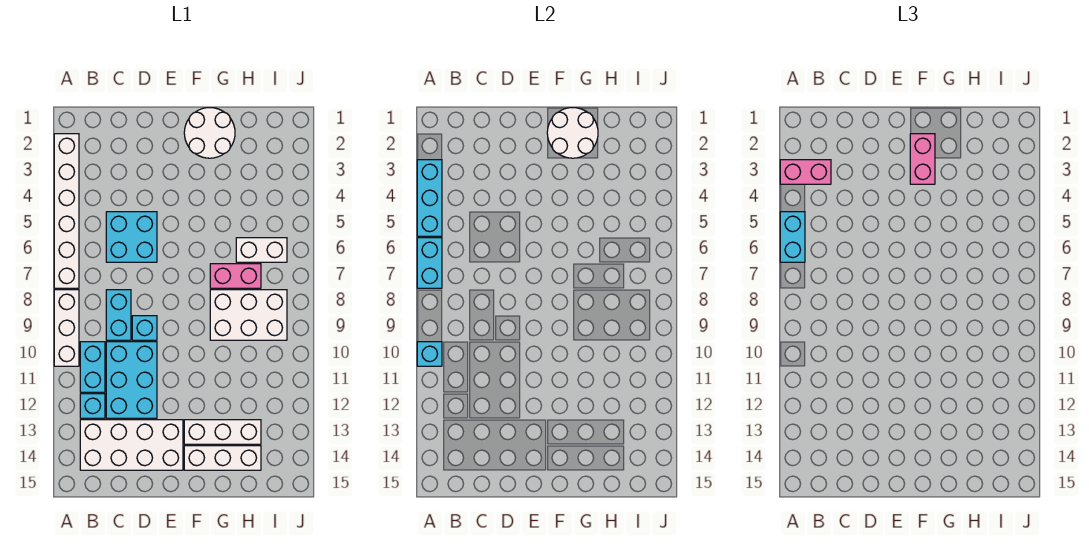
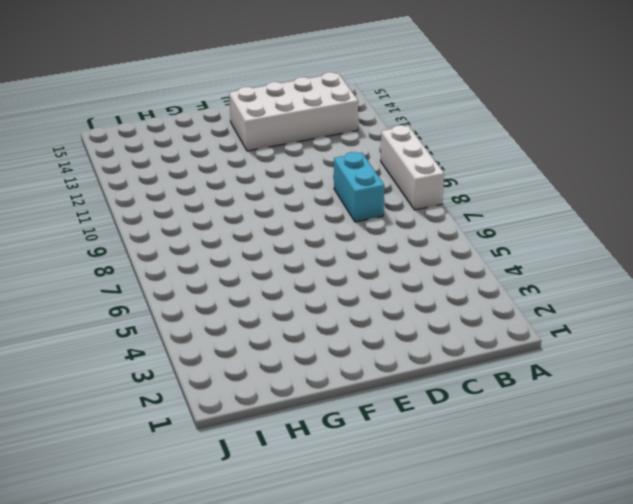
none -> white brick A2:A7 level 1
none -> cyan brick B10:B11 level 1
none -> cyan brick B12 level 1

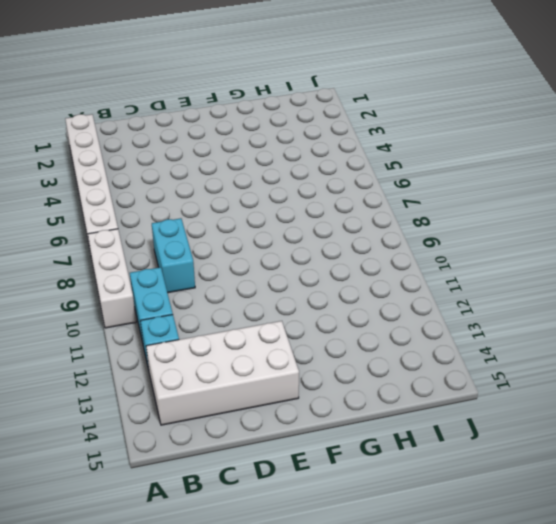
none -> cyan brick C5:D6 level 1
none -> cyan brick C10:D12 level 1
none -> cyan brick D9 level 1

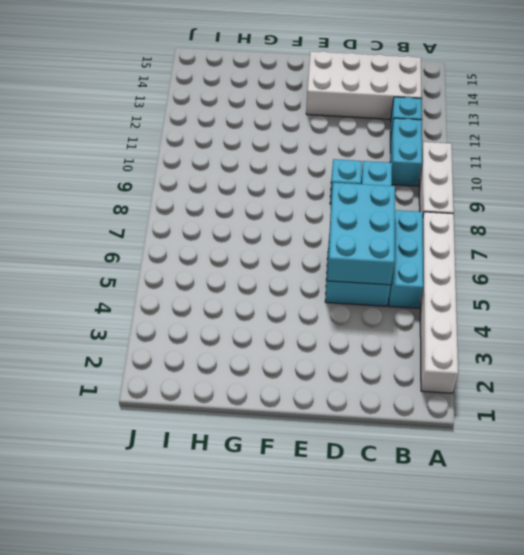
cyan brick B5:B7 level 1 -> cyan brick A3:A5 level 2
cyan brick C5:D7 level 2 -> cyan brick C10:D12 level 1
none -> white round brick F1:G2 level 1
none -> white brick F13:H13 level 1
none -> white brick F14:H14 level 1

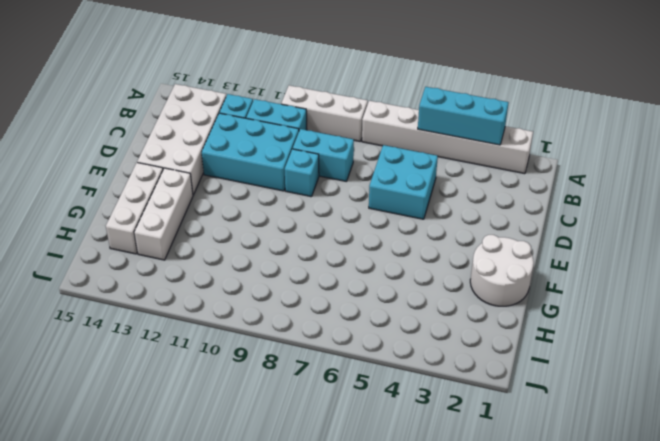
none -> pink brick G7:H7 level 1
none -> white brick G8:I9 level 1
none -> white brick H6:I6 level 1

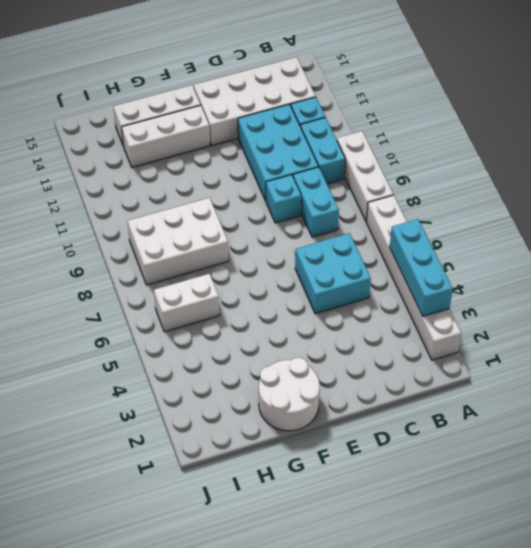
none -> pink brick G7:H7 level 1
none -> cyan brick A6:A7 level 2
none -> cyan brick A10 level 2

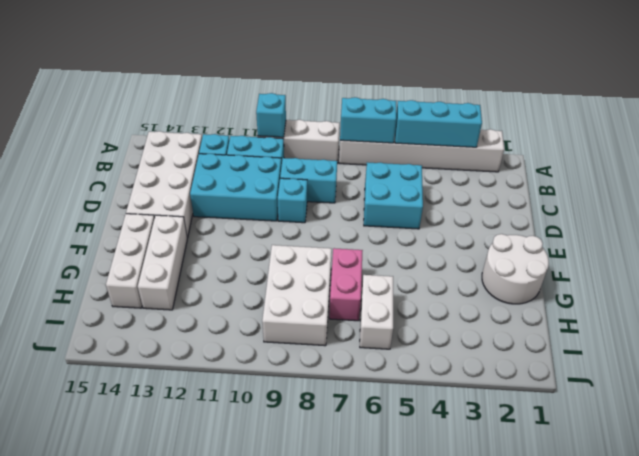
none -> white round brick F1:G2 level 2
none -> pink brick A3:B3 level 3
none -> cyan brick A5:A6 level 3

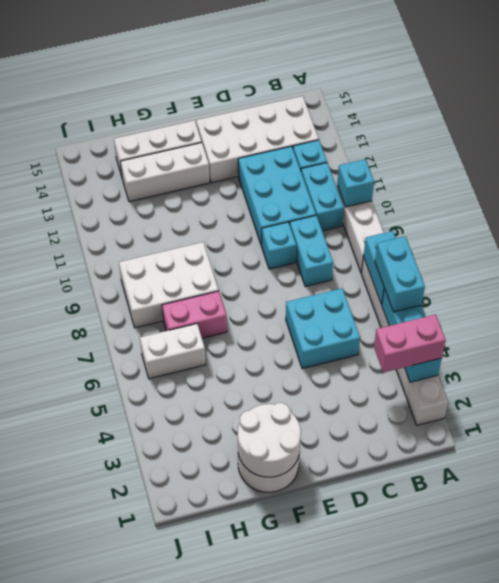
none -> pink brick F2:F3 level 3

